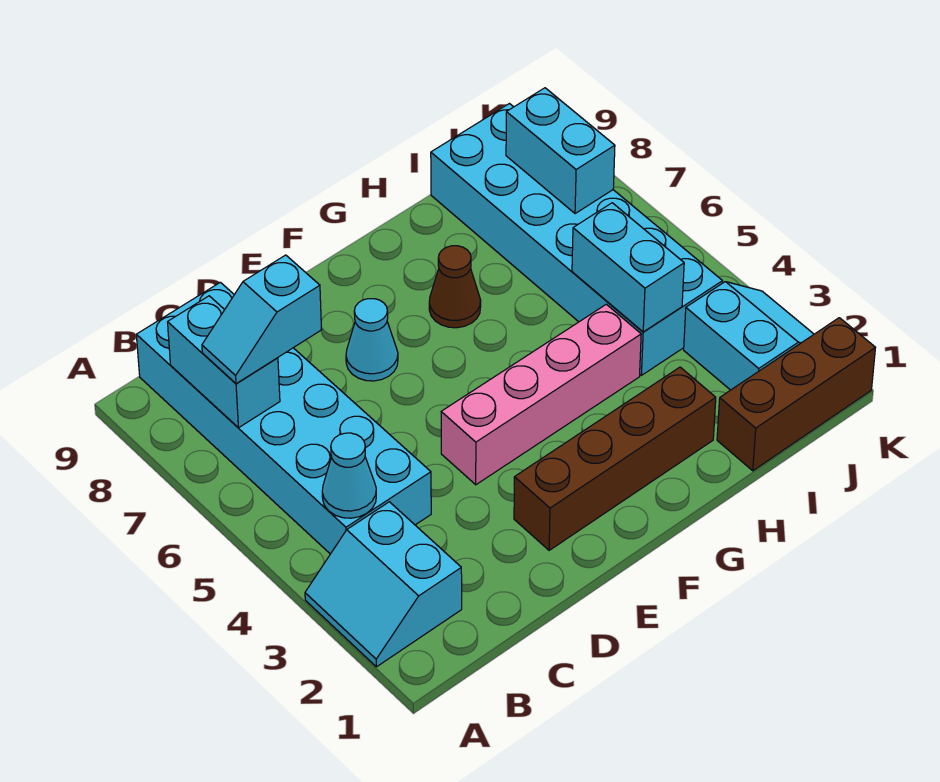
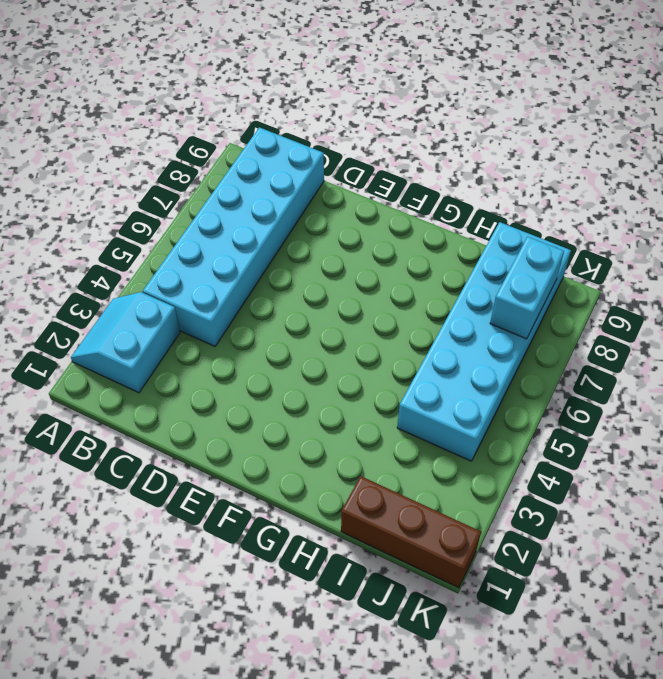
none -> brown brick E2:H2 level 1
none -> pink brick E4:H4 level 1
none -> cyan cone E7 level 1

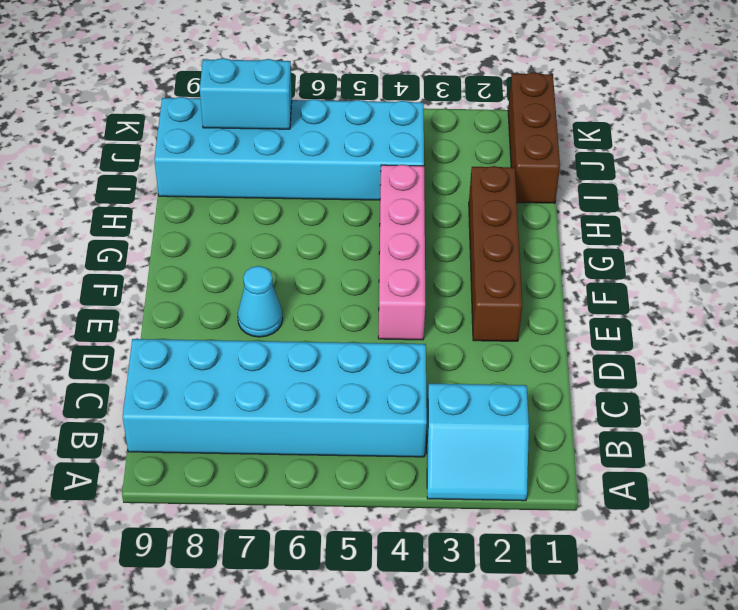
none -> brown cone G7 level 1
none -> cyan slope J2:K3 level 1 top J
none -> cyan cone B4 level 2

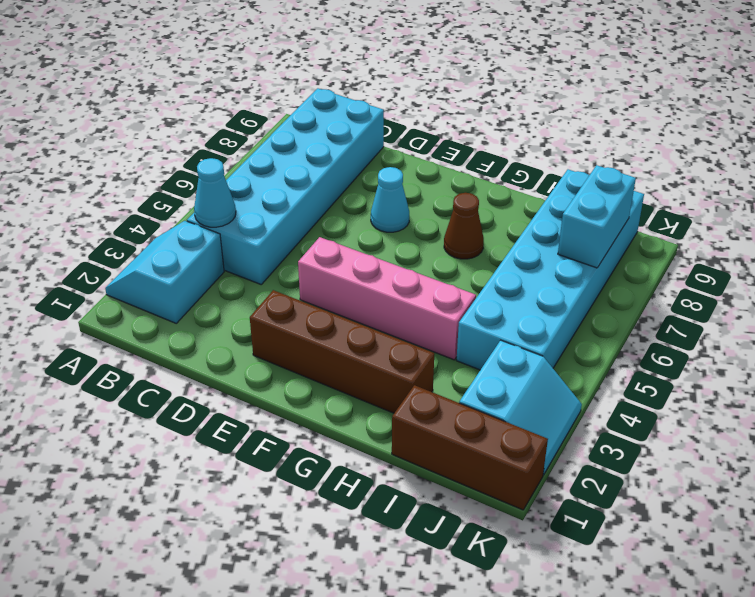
none -> cyan brick B7:B8 level 2
none -> cyan brick I4:I5 level 2
none -> cyan slope B7:C7 level 3 top C

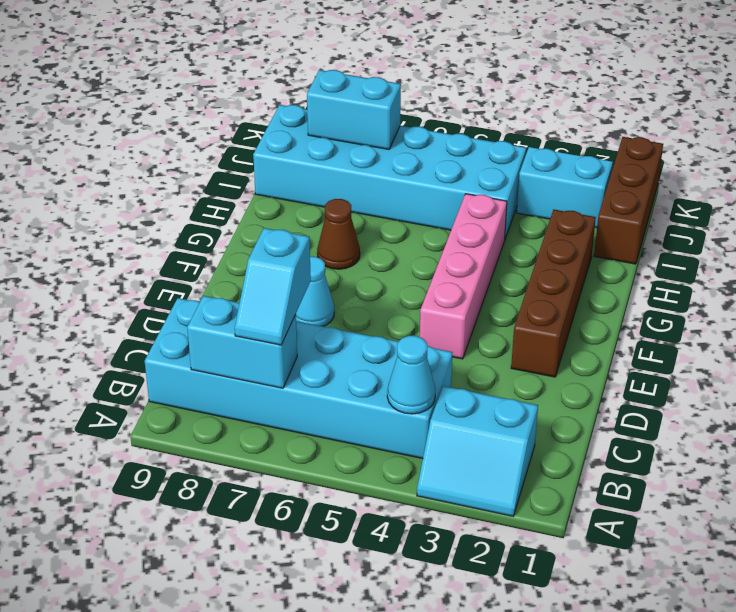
none -> cyan brick I4:I5 level 2

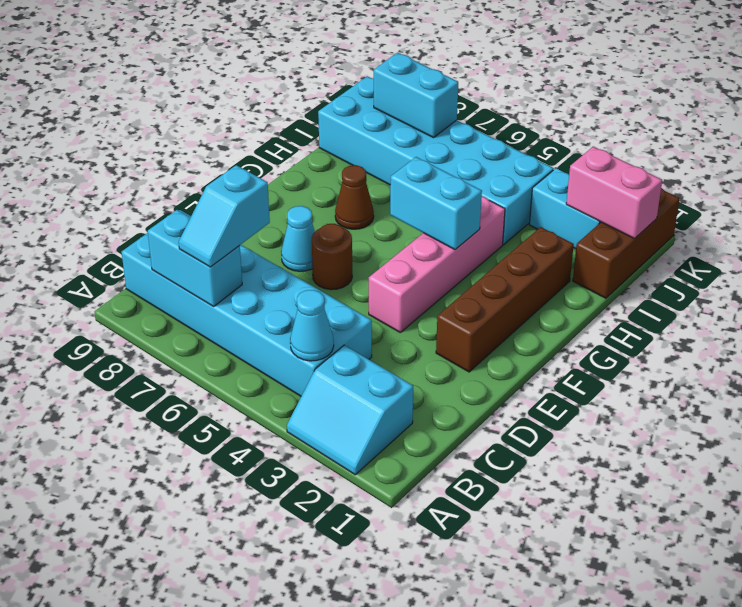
brown round brick E6 level 1 -> none
cyan brick G4:G5 level 2 -> cyan brick I4:I5 level 2
pink brick J1:J2 level 2 -> none

